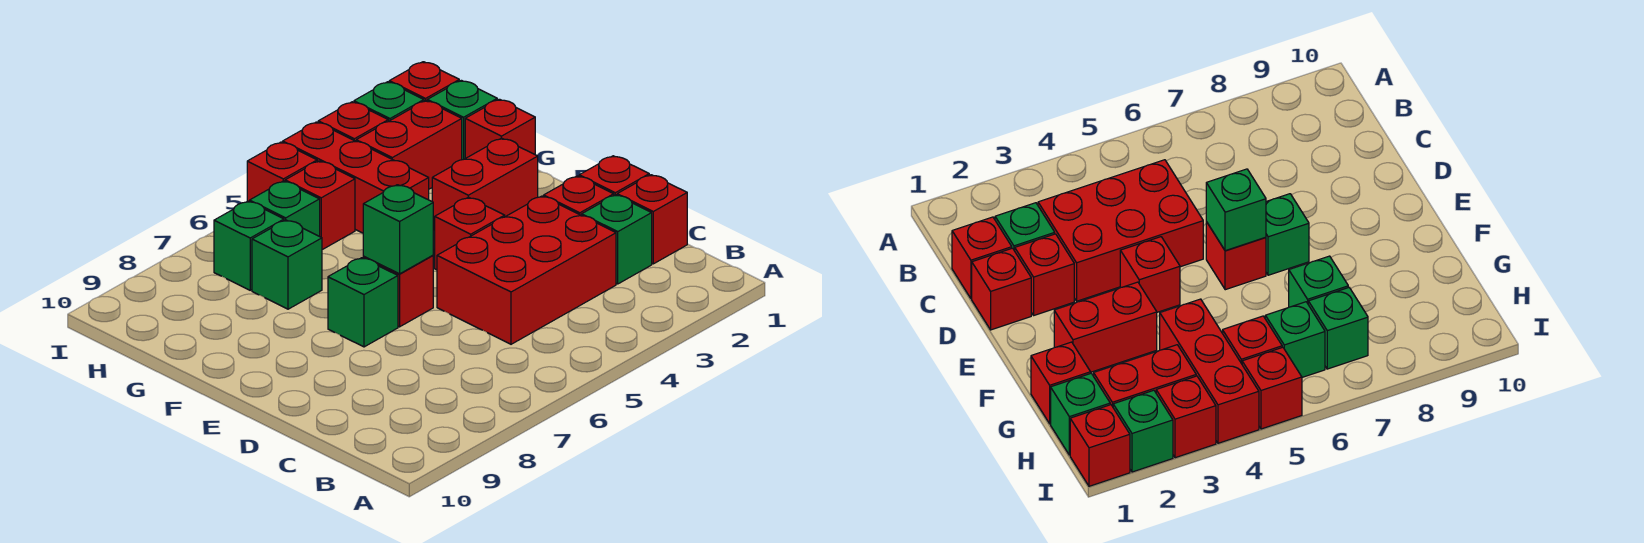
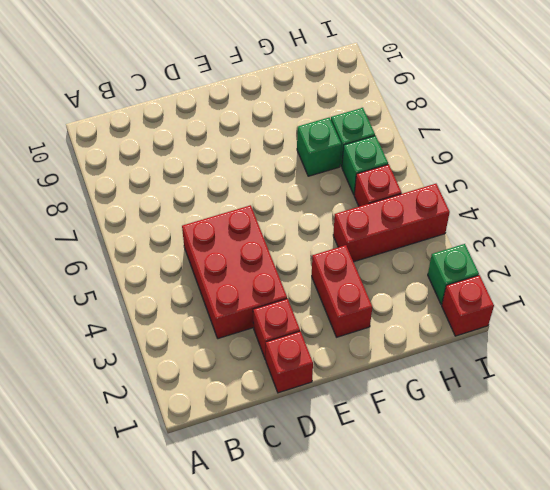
none -> red brick C1 level 1
none -> green brick C2 level 1
none -> red brick E4 level 1

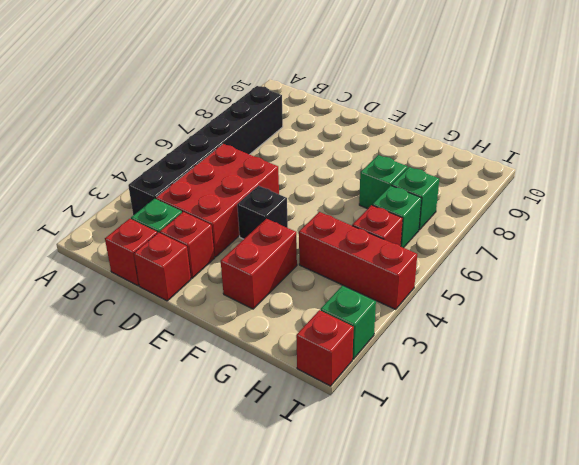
black brick B3:B8 level 1 -> none
black brick E4 level 1 -> red brick E4 level 1
none -> red brick E6 level 1
none -> green brick E7 level 1
none -> red brick G1 level 1

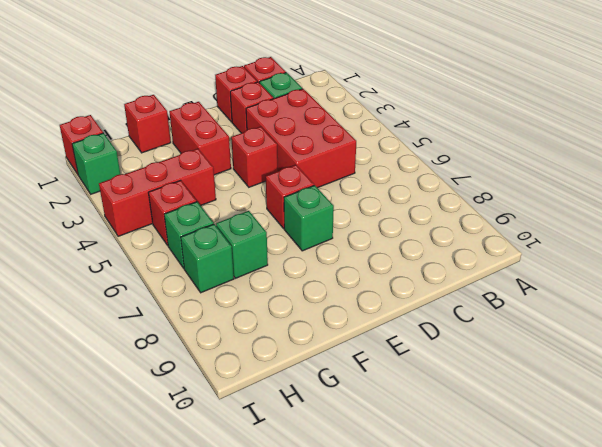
none -> green brick H1 level 1
none -> red brick H2:H3 level 1
none -> red brick I3 level 1

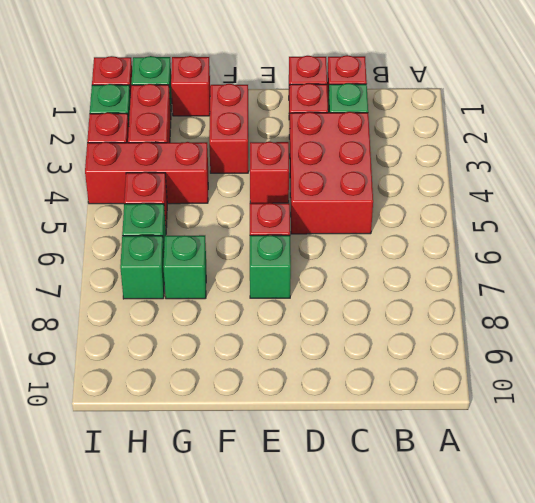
none -> red brick I5 level 1
none -> green brick E6 level 2

